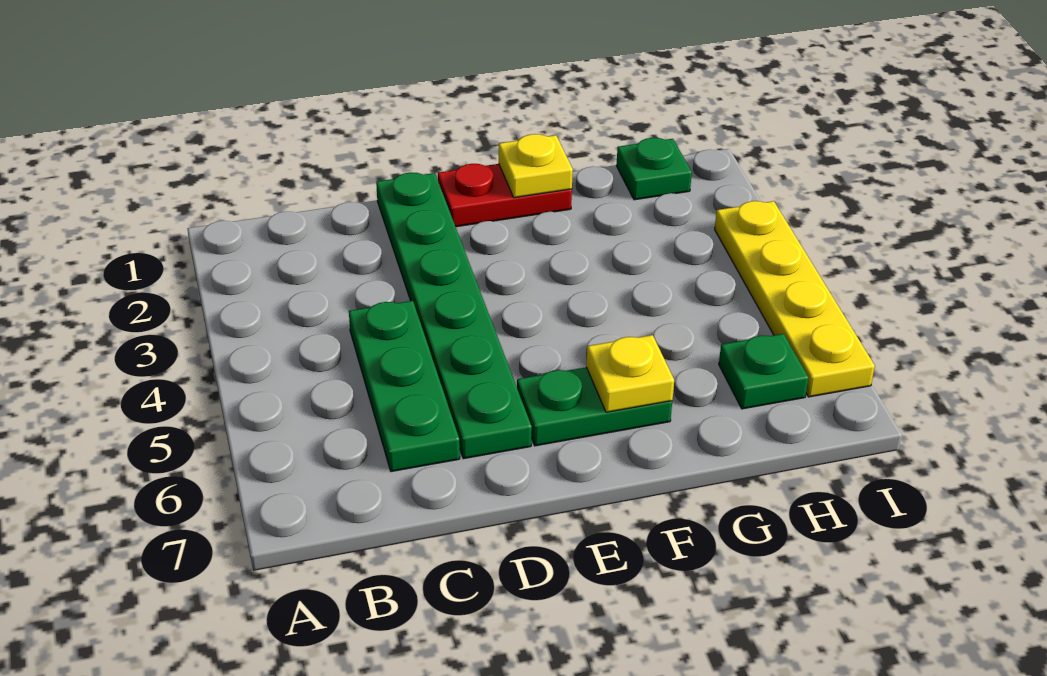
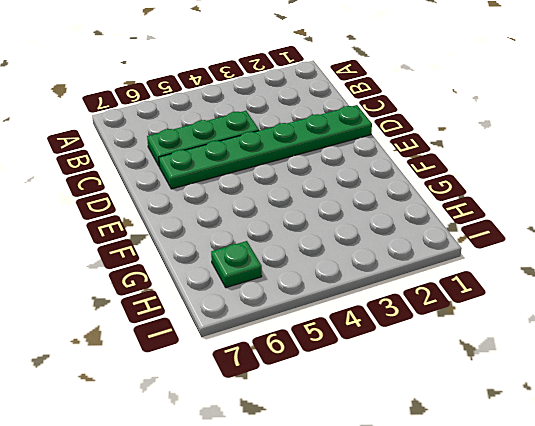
none -> red plate E1:F1 level 1
none -> green plate E6:F6 level 1

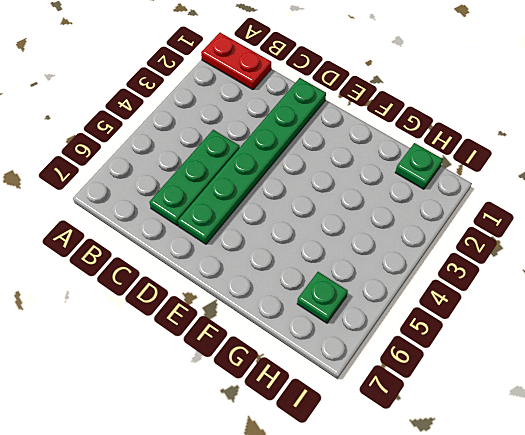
red plate A1:B1 level 1 -> red plate E1:F1 level 1
none -> green plate E6:F6 level 1
none -> yellow plate I3:I6 level 1

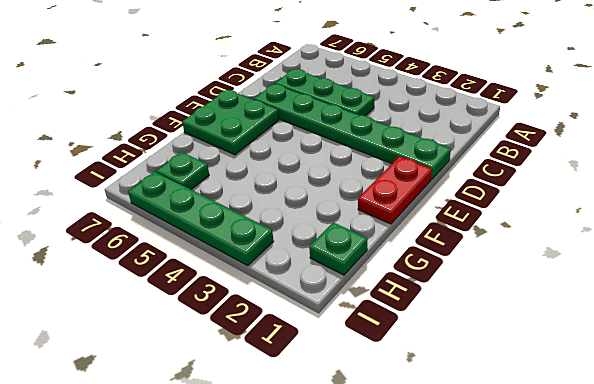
green plate E6:F7 level 1 -> green plate E6:F6 level 1
green plate I3:I6 level 1 -> yellow plate I3:I6 level 1
none -> yellow plate F1 level 2
none -> yellow plate F6 level 2

